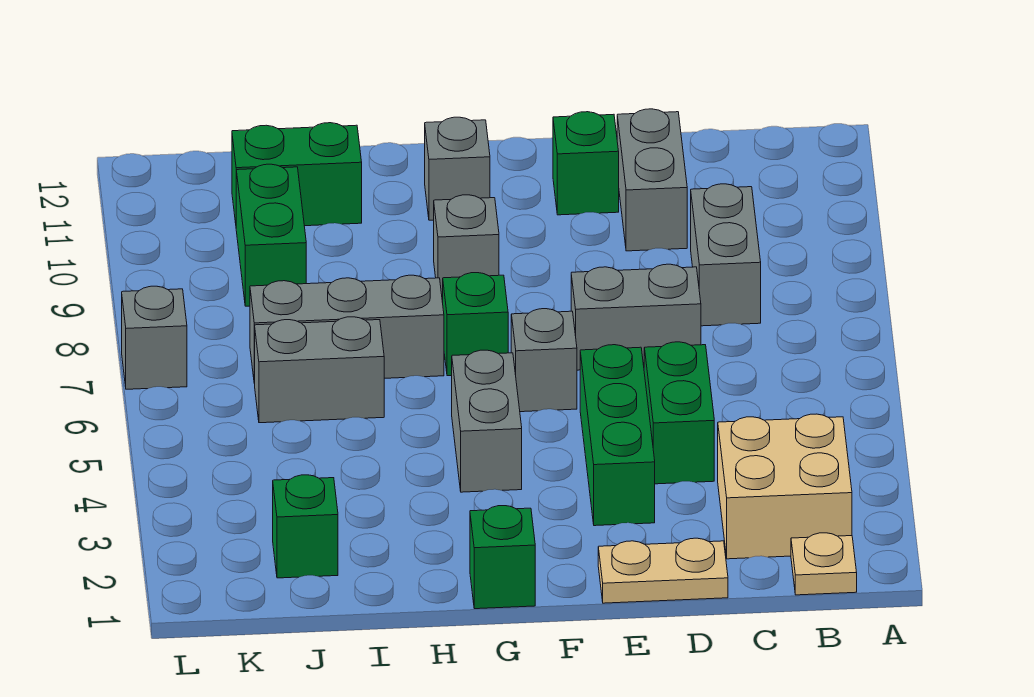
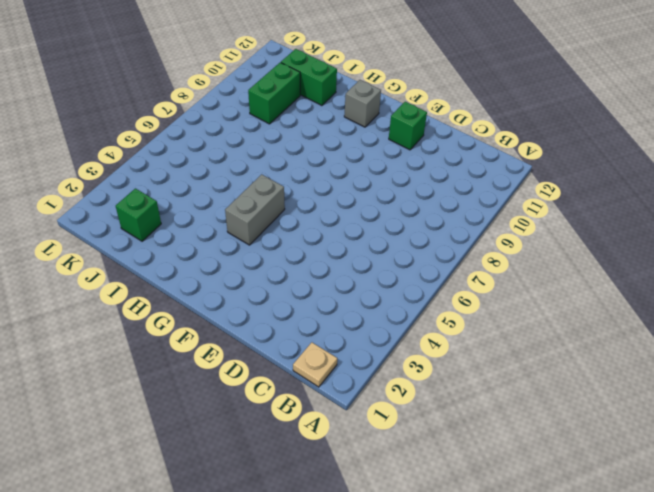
none -> tan brick B2:C3 level 1
none -> grey brick C8:C9 level 1
none -> tan plate D1:E1 level 1

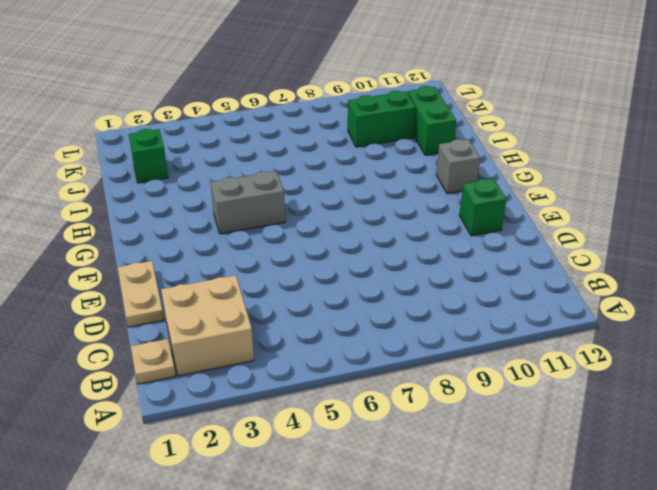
none -> grey brick C8:C9 level 1
none -> green brick D4:D5 level 1
none -> grey brick D7:E7 level 1

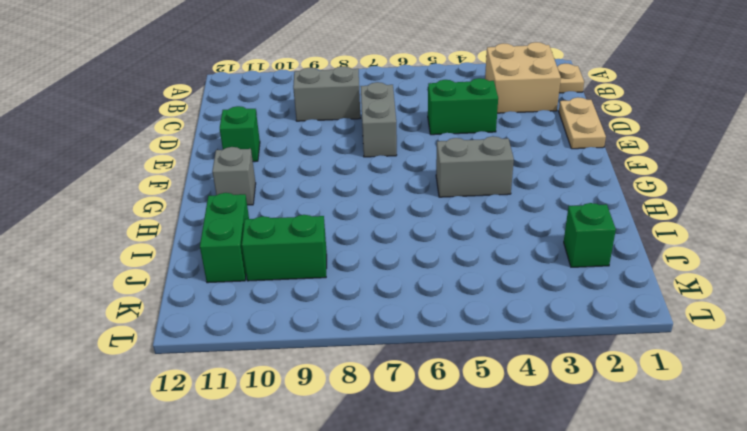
none -> grey brick D10:D11 level 1
none -> green brick E3:E5 level 1
none -> grey brick F6 level 1

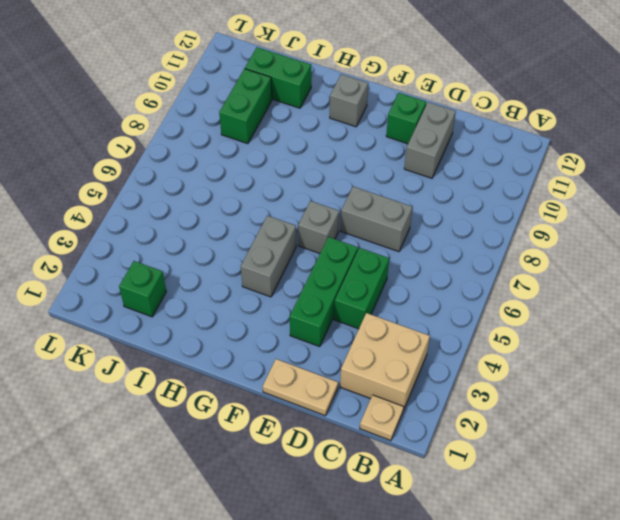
none -> grey brick C8:C9 level 1
none -> green brick G1 level 1
none -> green brick G7 level 1

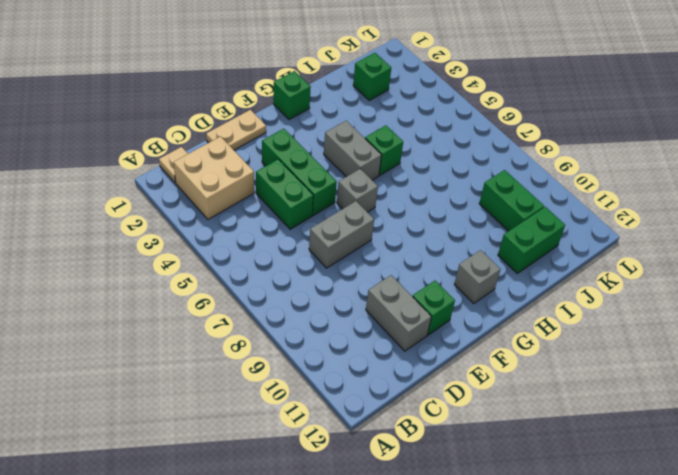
green brick H5 level 1 -> green brick G7 level 1
none -> grey brick C8:C9 level 1
none -> grey brick G9 level 1
none -> grey brick H7:J7 level 1

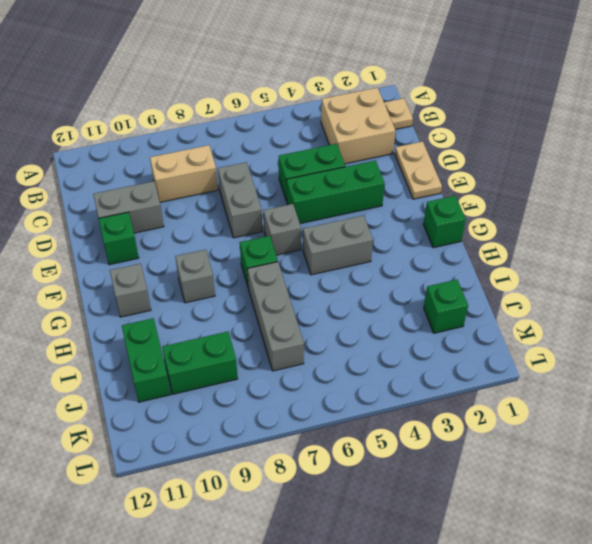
tan brick C8:C9 level 1 -> grey brick C8:C9 level 1
none -> grey brick I6:J6 level 1
none -> grey brick L7 level 1

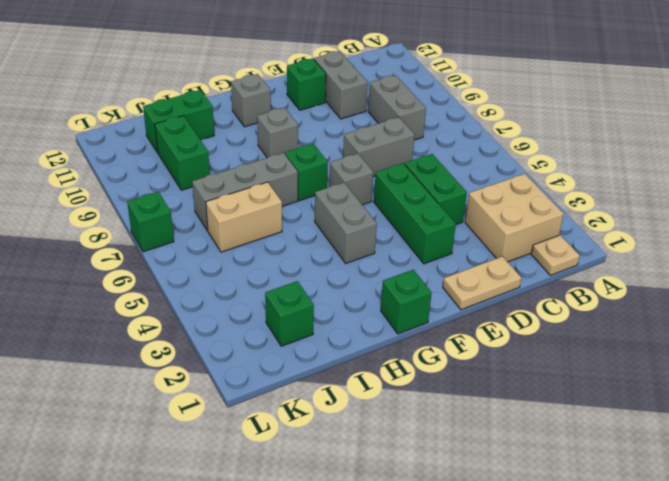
tan brick I6:J6 level 1 -> grey brick I6:J6 level 1
green brick L7 level 1 -> grey brick L7 level 1

